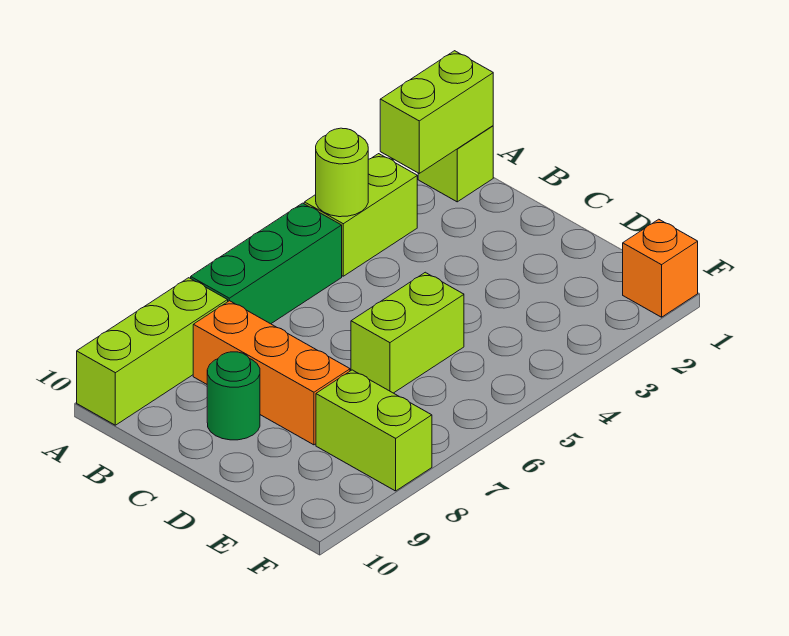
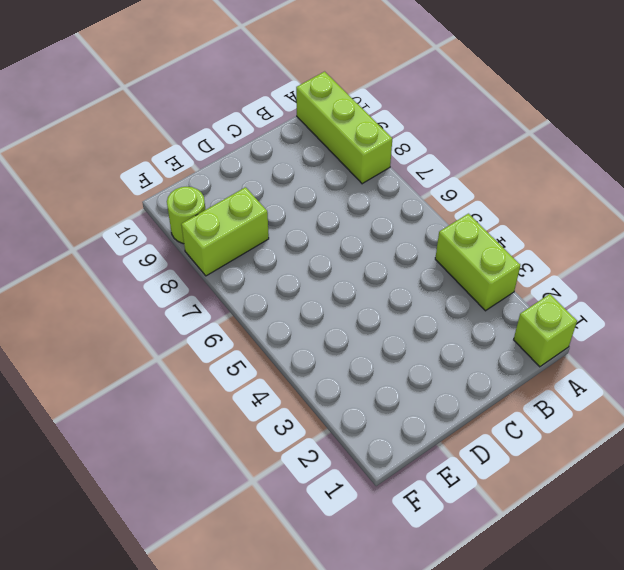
lime round brick F9 level 1 -> lime round brick A4 level 2
none -> green brick A5:A7 level 1
none -> orange brick B8:D8 level 1

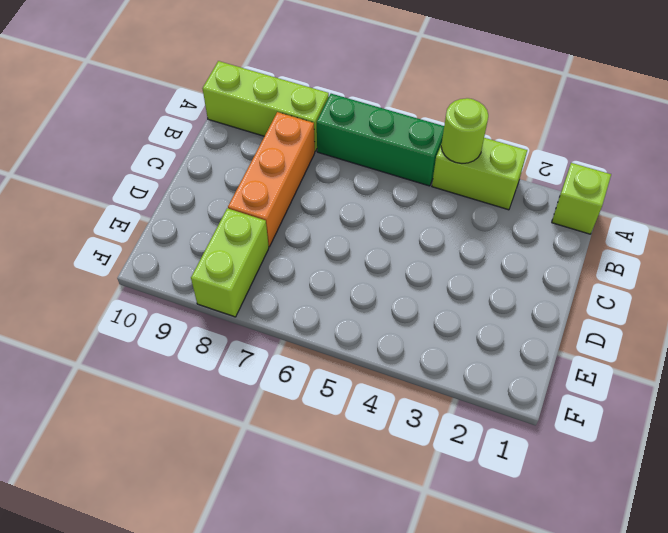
none -> green round brick C9 level 1
none -> lime brick D5:D6 level 1

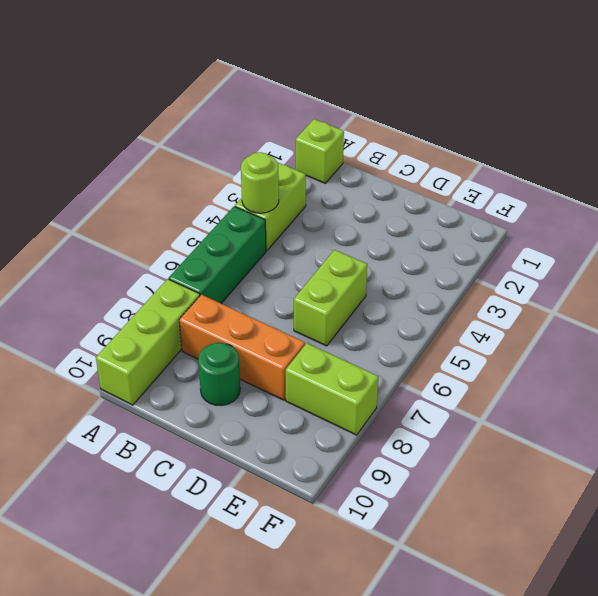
none -> orange brick F1 level 1
none -> lime brick A1:A2 level 2

